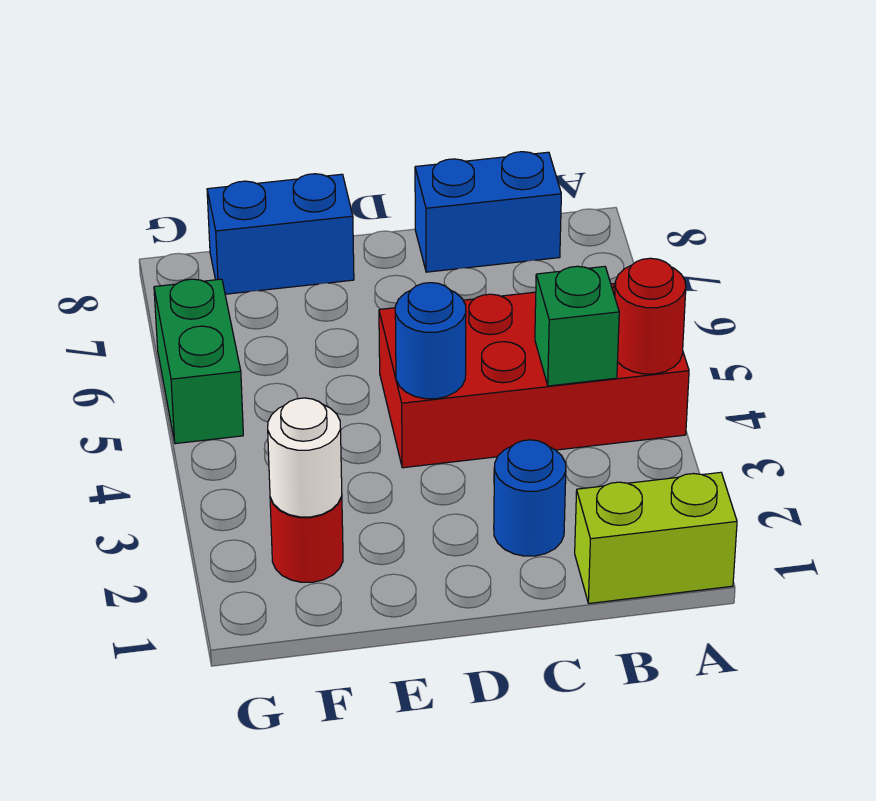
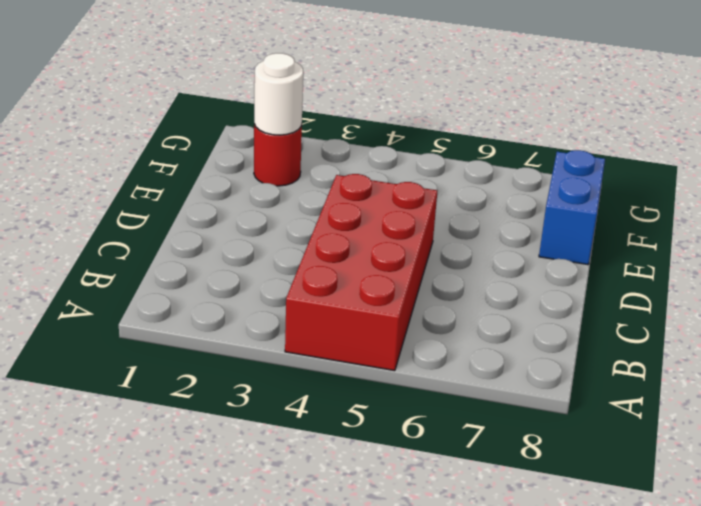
none -> lime brick A1:B1 level 1
none -> blue brick B8:C8 level 1

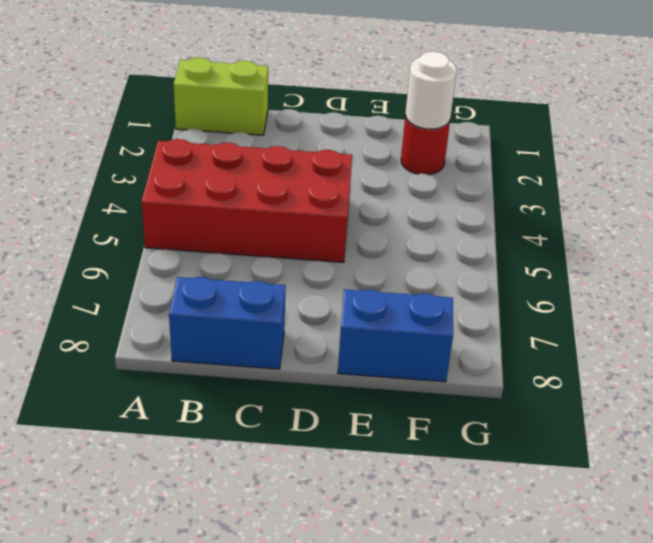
none -> blue round brick C2 level 1
none -> green brick G5:G6 level 1

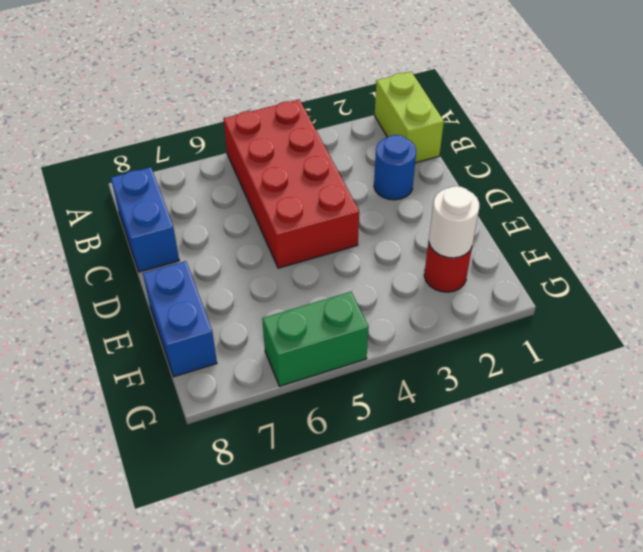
none -> red round brick A4 level 2
none -> green brick B4 level 2

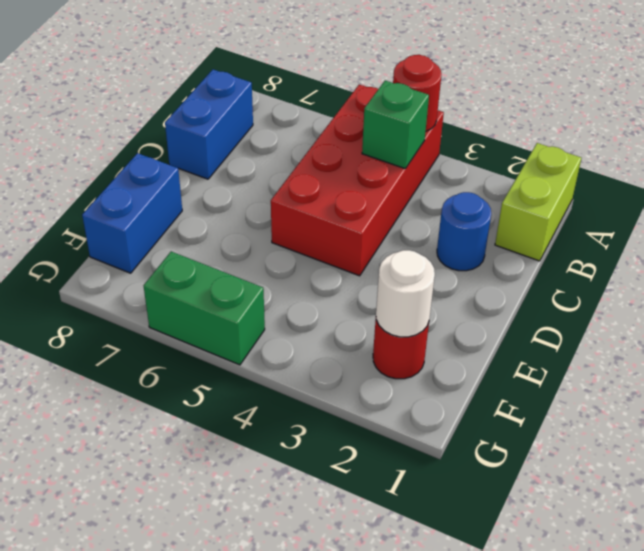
none -> blue round brick D4 level 2

